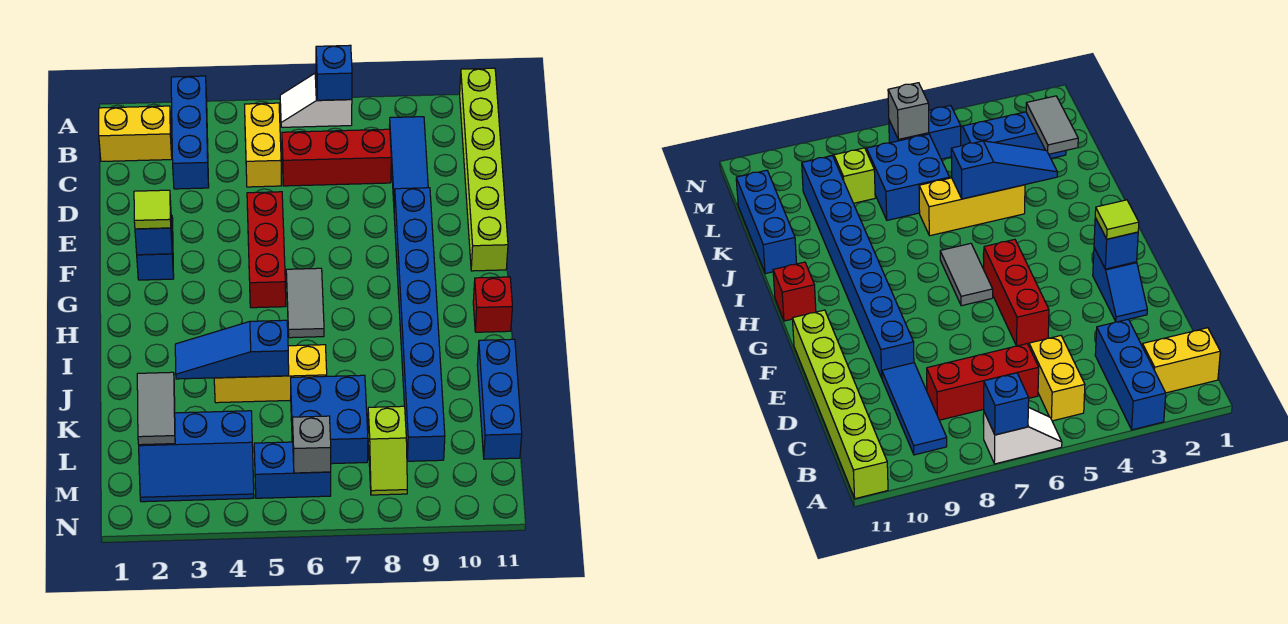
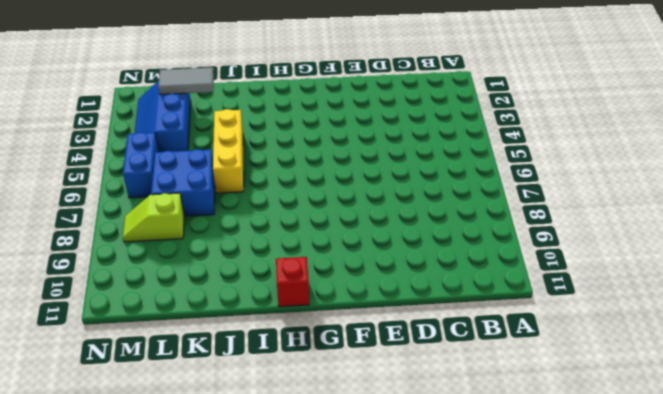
none -> blue brick A3:C3 level 1
none -> white slope A6:A7 level 1 top 7
none -> lime brick A11:F11 level 1

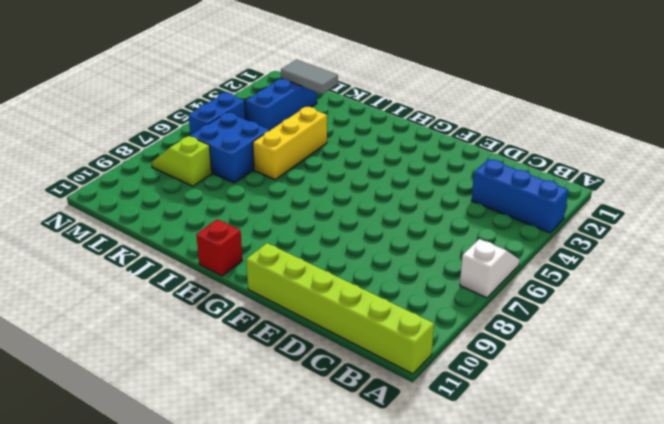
none -> yellow brick B1:B2 level 1
none -> yellow brick B5:C5 level 1
none -> blue tile B9:D9 level 1

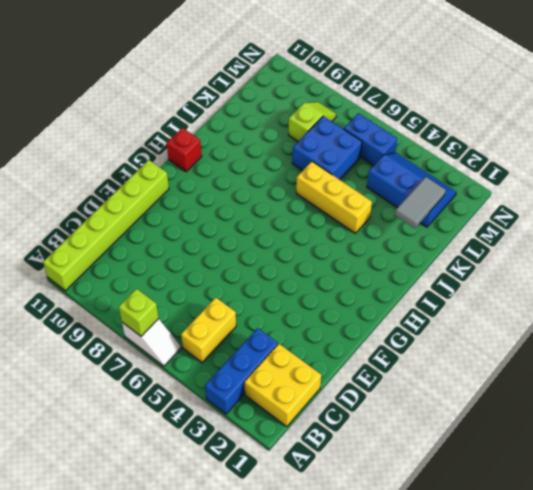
lime brick A7 level 2 -> blue brick A7 level 2
yellow brick B1:C2 level 1 -> yellow brick B1:B2 level 1
none -> blue tile B9:D9 level 1
none -> red brick C6:C8 level 1
none -> blue slope E2:F2 level 1 top F

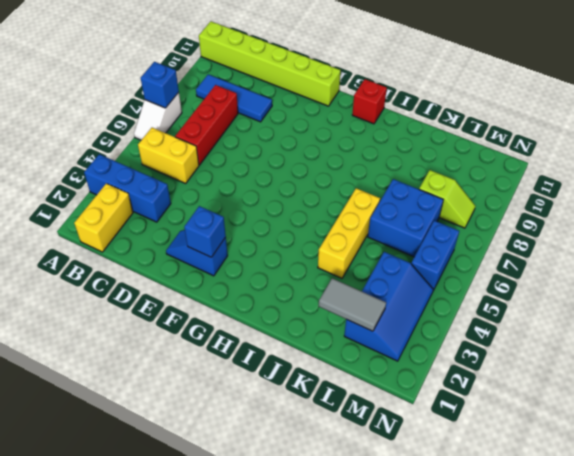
none -> red brick E5:G5 level 1
none -> blue brick E9:L9 level 1
none -> grey tile G6:H6 level 1

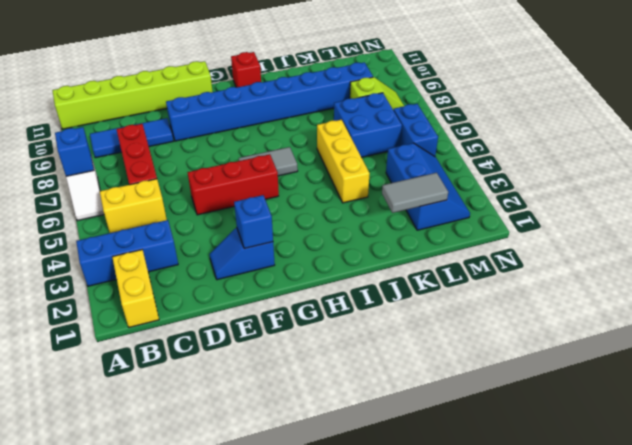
none -> blue brick J11:L11 level 1
none -> blue slope J3:J5 level 2 top 5
none -> grey brick M6 level 2

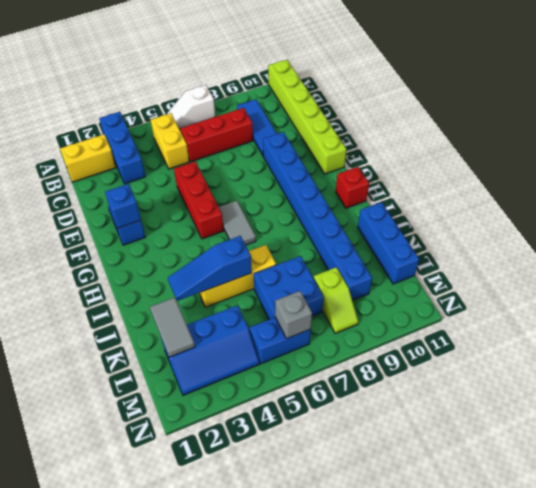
none -> blue brick A7 level 2
none -> lime tile F2 level 3

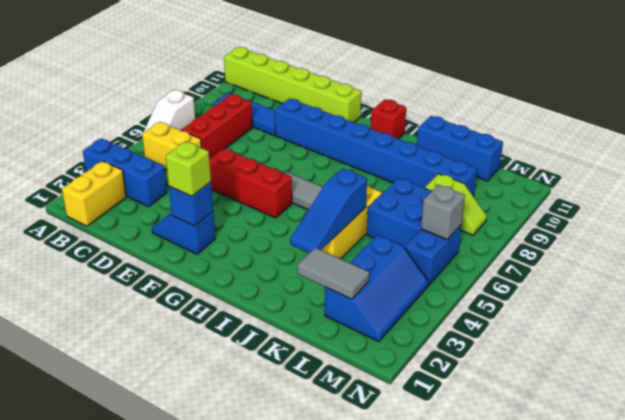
lime brick F2 level 3 -> lime tile F2 level 3
none -> blue brick A7 level 2

